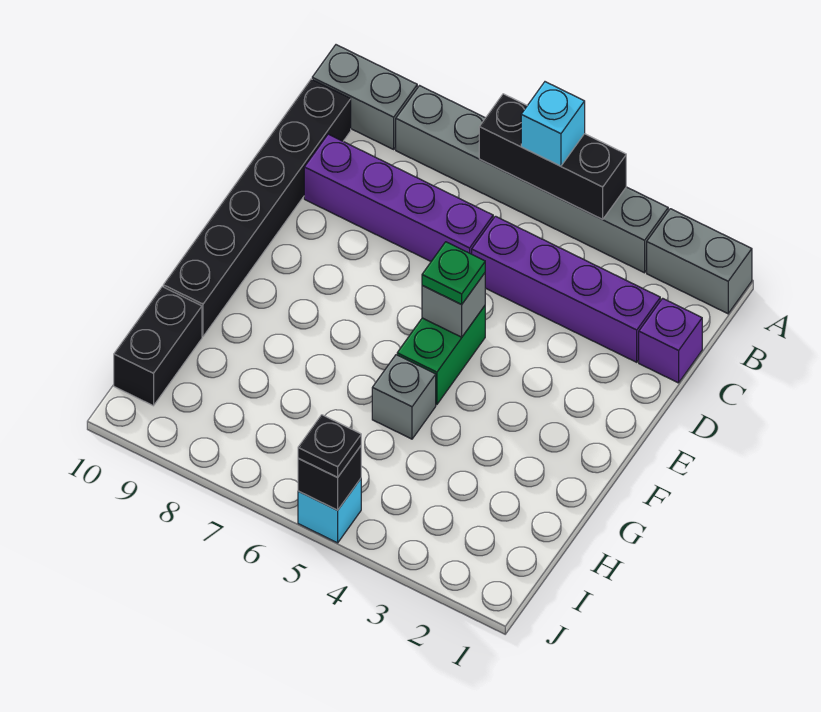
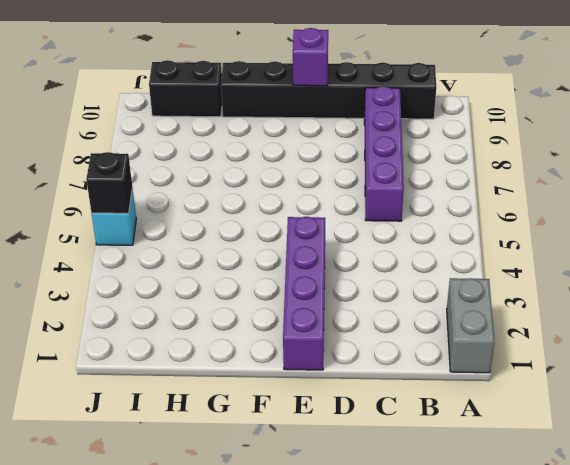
purple brick E1:E4 level 1 -> purple brick C2:C5 level 1
purple brick E10 level 2 -> purple brick C1 level 1
none -> grey brick A3:A8 level 1
none -> grey brick A9:A10 level 1
none -> green brick E5:F5 level 1

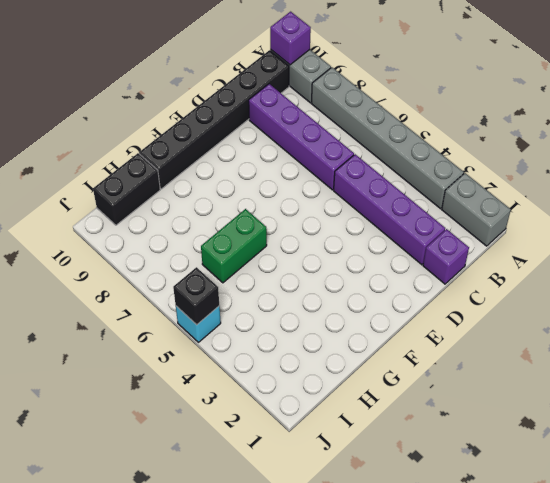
purple brick A10 level 2 -> none
green brick G6:H6 level 1 -> green brick E5:F5 level 1
none -> grey brick G5 level 1
none -> black brick A4:A6 level 2
none -> grey brick E5 level 2

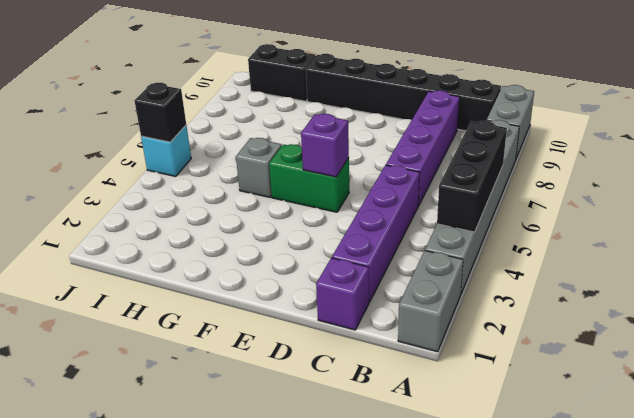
purple brick E5 level 2 -> grey brick E5 level 2
none -> cyan brick A5 level 3
none -> green plate E5 level 3
none -> black plate J5 level 3

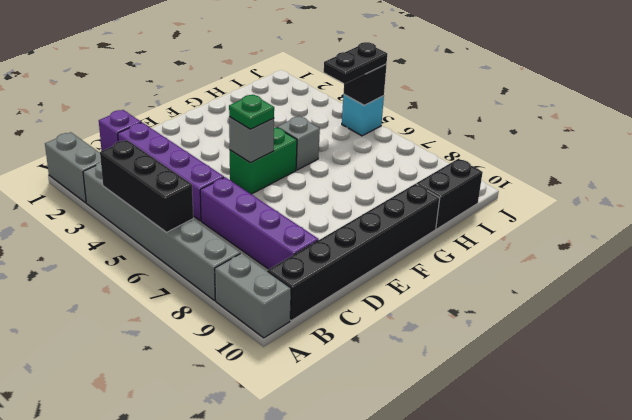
black plate I5:J5 level 3 -> black plate J5 level 3
none -> cyan brick A5 level 3

